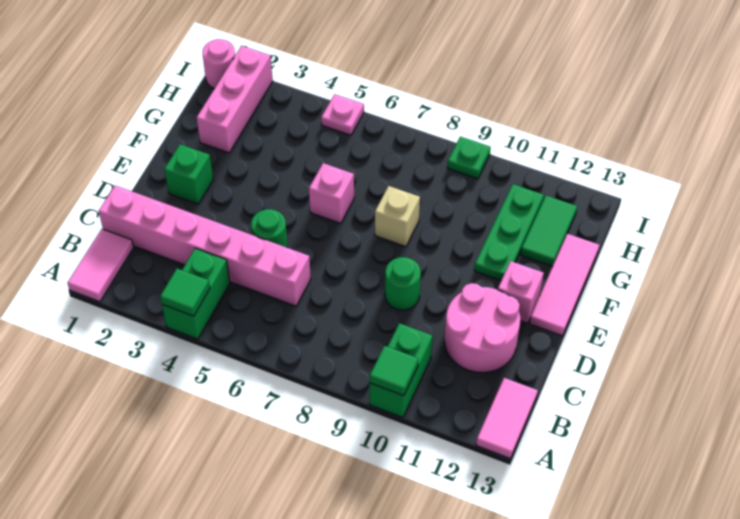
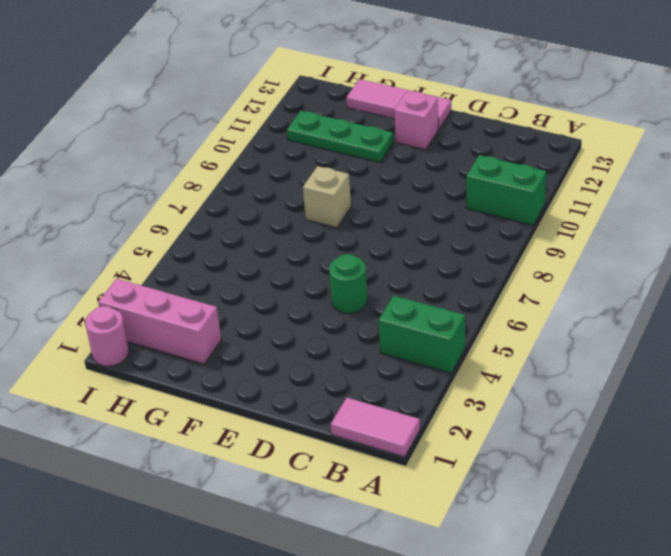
none -> pink tile A13:B13 level 1
none -> pink brick C1:C6 level 1
none -> pink round brick C11:D12 level 1

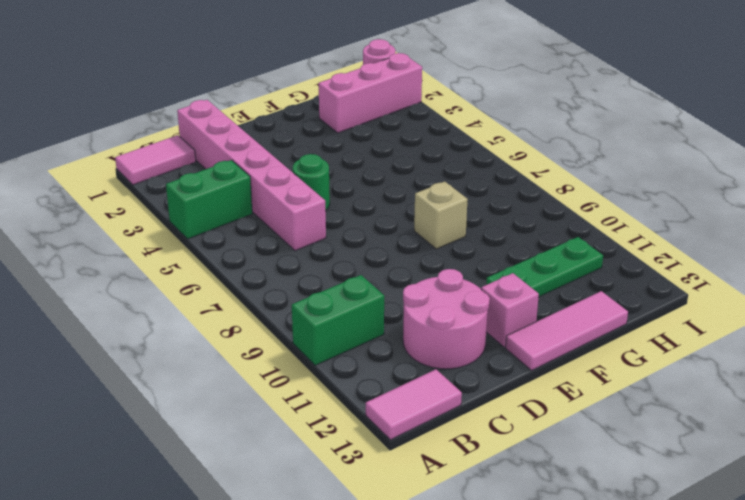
none -> green round brick D9 level 1
none -> green brick E2 level 1
none -> pink brick F6 level 1

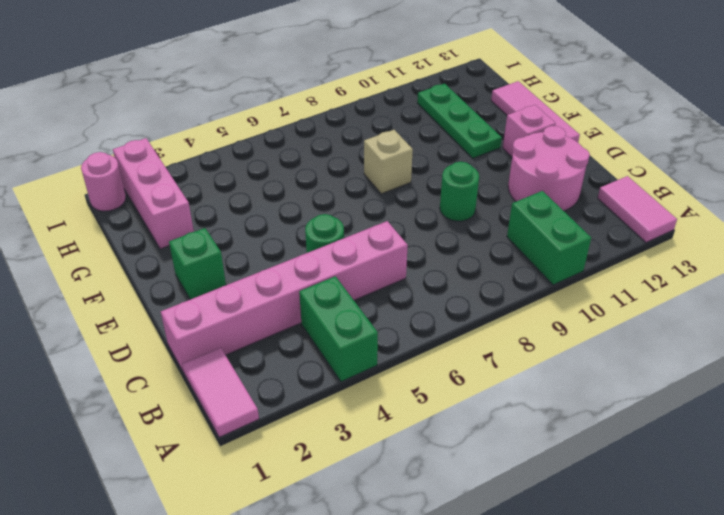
none -> pink brick F6 level 1
none -> green tile G12:H12 level 1
none -> pink plate I5 level 1

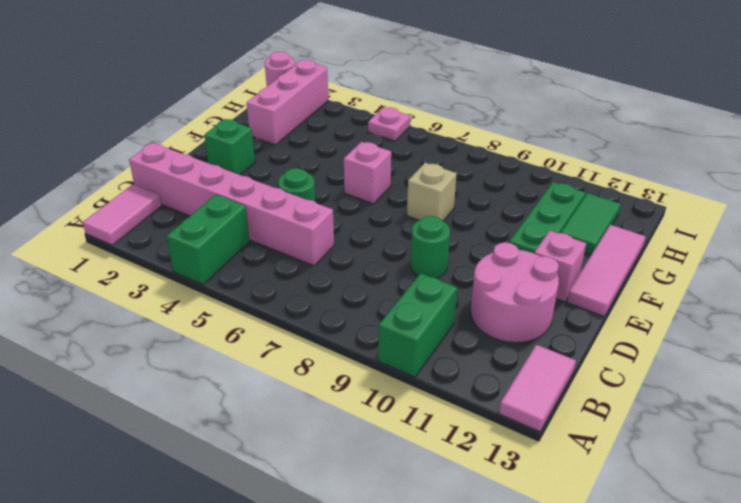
none -> green plate I9 level 1
none -> green tile A4 level 2
none -> green tile A10 level 2

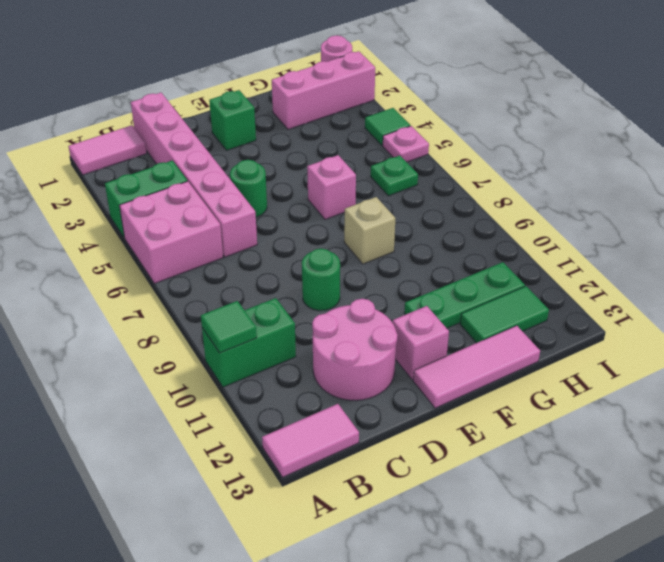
pink brick A5:B6 level 1 -> none
green plate H6 level 1 -> green plate I9 level 1
green tile I4 level 1 -> green tile A4 level 2

